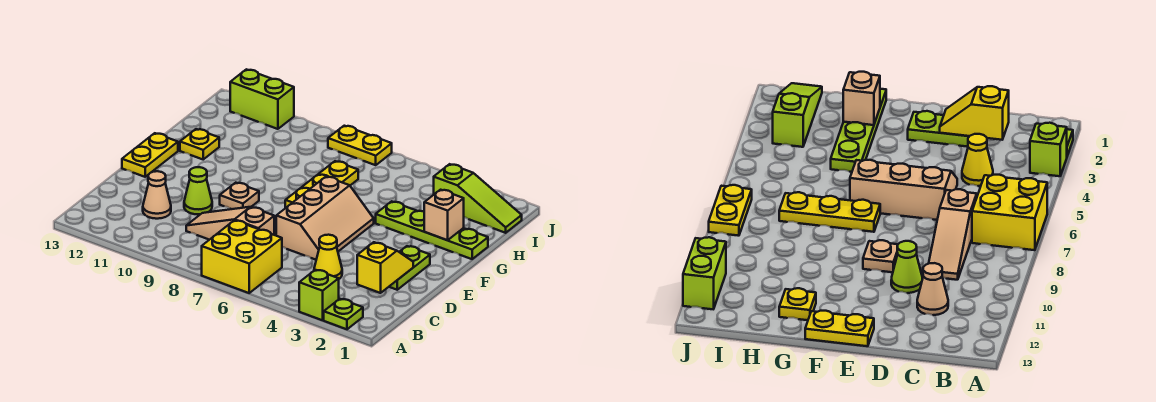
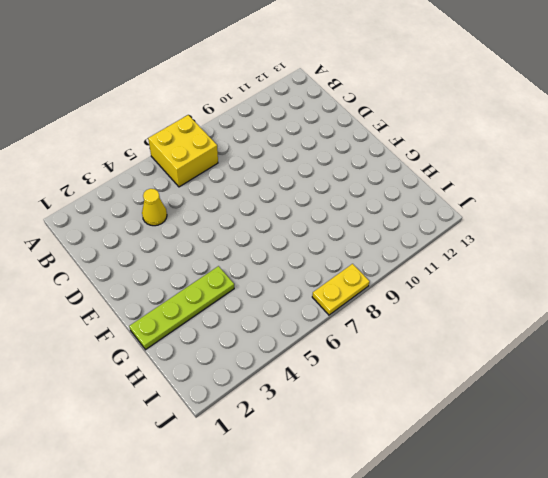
none -> lime plate A2 level 1
none -> lime brick A3 level 1
none -> tan slope C7:C9 level 1 top 7

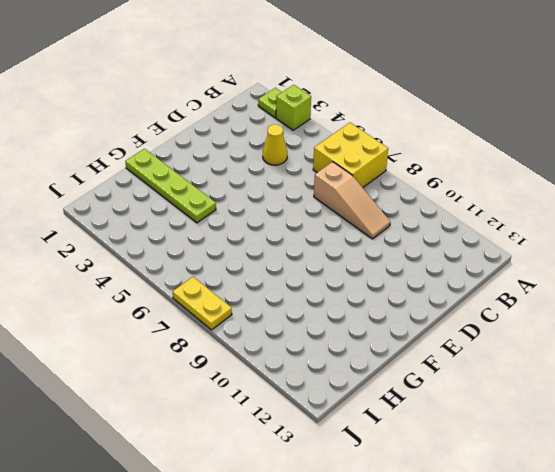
none -> tan cone C11 level 1
none -> lime plate D2:E2 level 1
none -> tan slope D5:F6 level 1 top 6

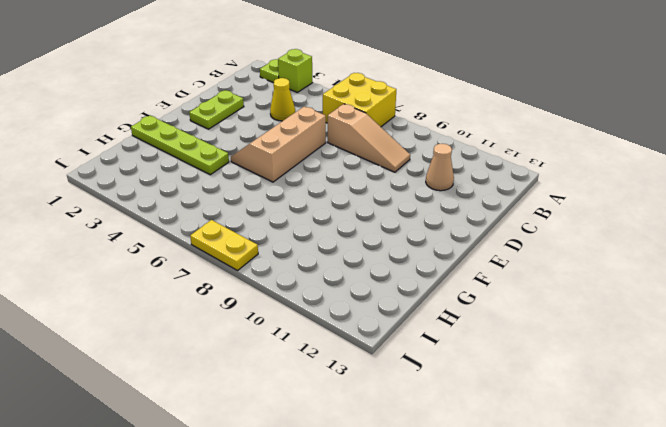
none -> lime cone D10 level 1
none -> tan plate E9 level 1
none -> yellow plate E13:F13 level 1

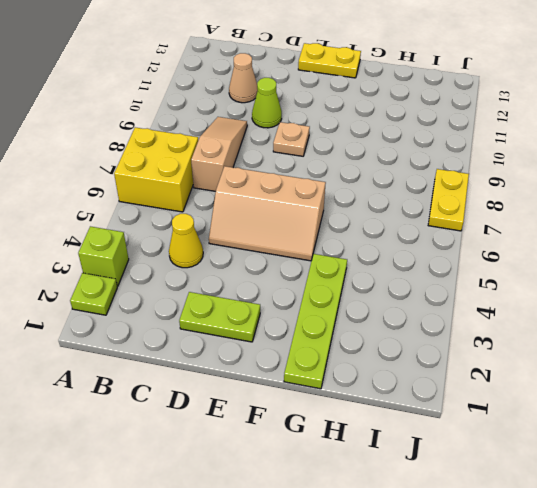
none -> yellow plate F7:H7 level 1
none -> yellow plate G12 level 1
none -> lime slope I1:I3 level 1 top 3

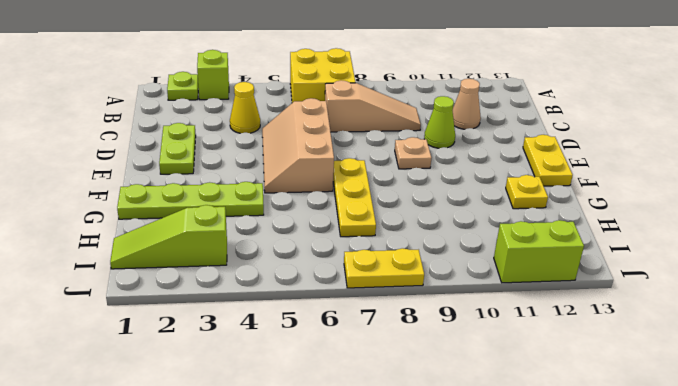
none -> yellow slope C2:D2 level 2 top C
none -> tan brick G2 level 2

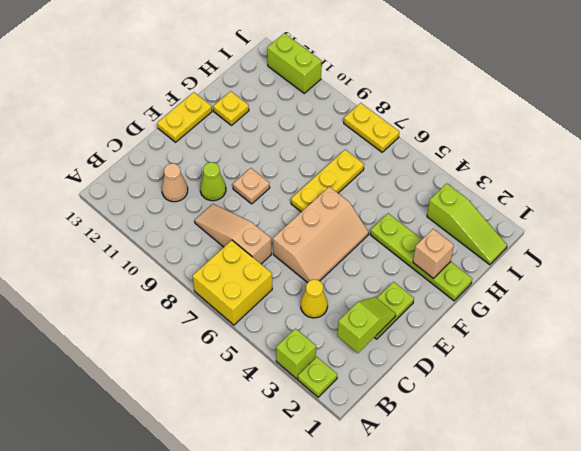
lime slope C2:D2 level 2 top C -> yellow slope C2:D2 level 2 top C

